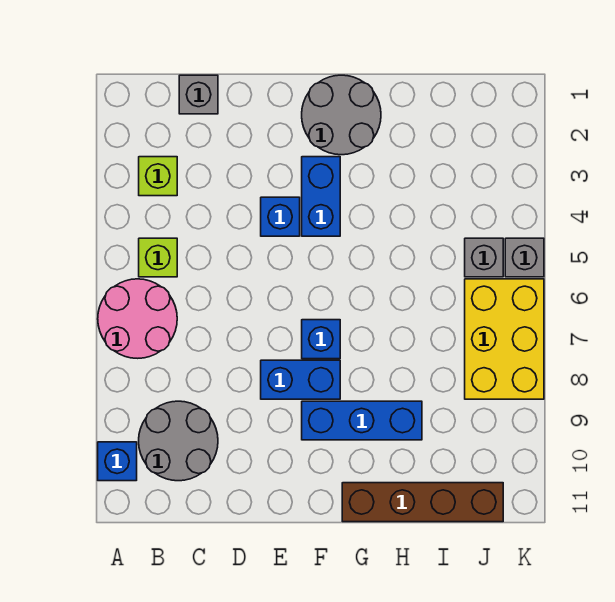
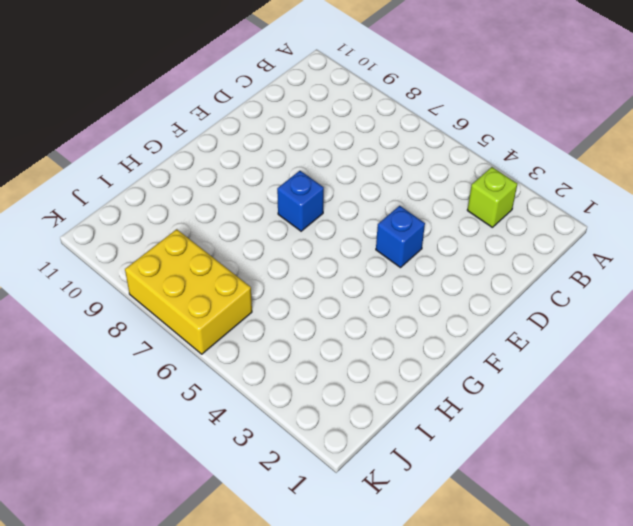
none -> pink round brick A6:B7 level 1
none -> blue brick A10 level 1
none -> lime brick B5 level 1

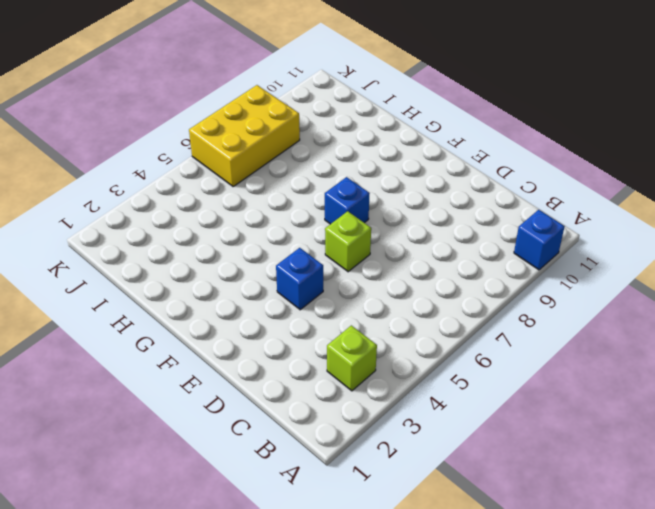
lime brick E6 level 1 -> lime brick B5 level 1
none -> pink round brick A6:B7 level 1
none -> grey round brick B9:C10 level 1
none -> grey brick C1 level 1

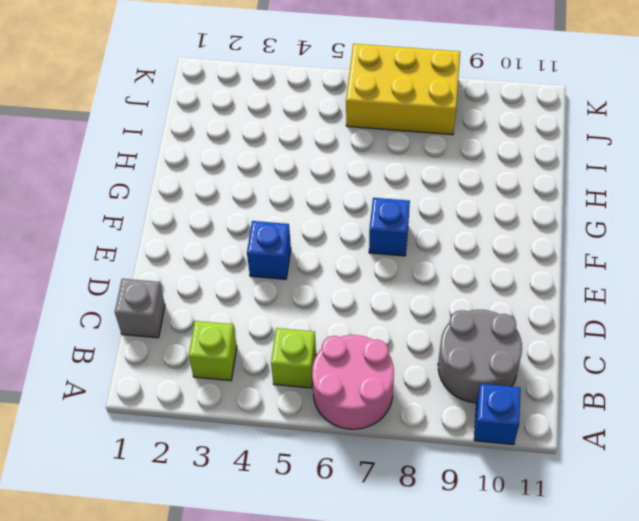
none -> blue brick E8:F8 level 1
none -> grey round brick F1:G2 level 1
none -> blue brick F3:F4 level 1

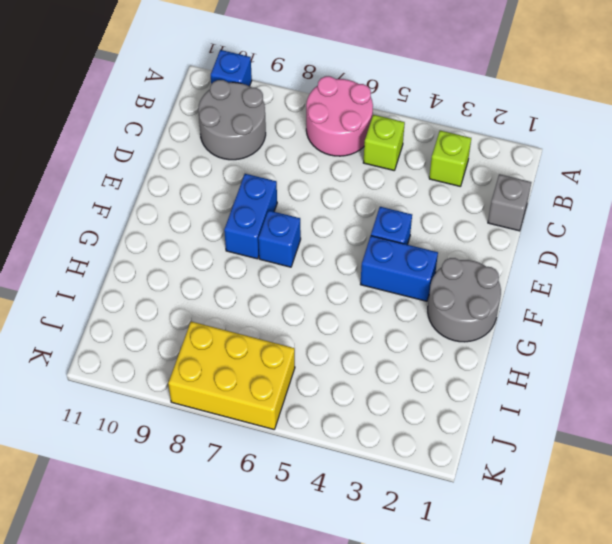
none -> blue brick F9:H9 level 1
none -> brown brick G11:J11 level 1
none -> grey brick J5 level 1

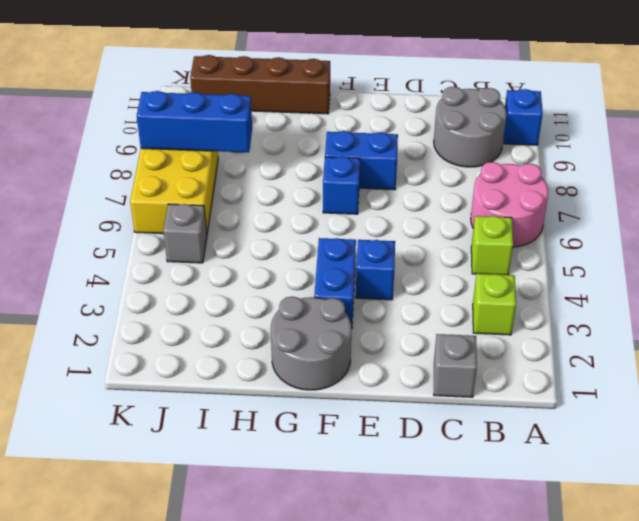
blue brick I8:K8 level 2 -> blue brick F9:H9 level 1
none -> grey brick K5 level 1

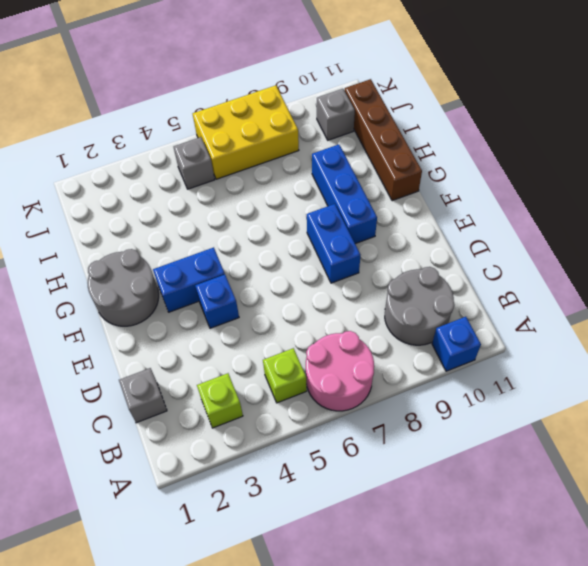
grey brick J10 level 1 -> grey brick K5 level 1
none -> blue brick F7 level 1

